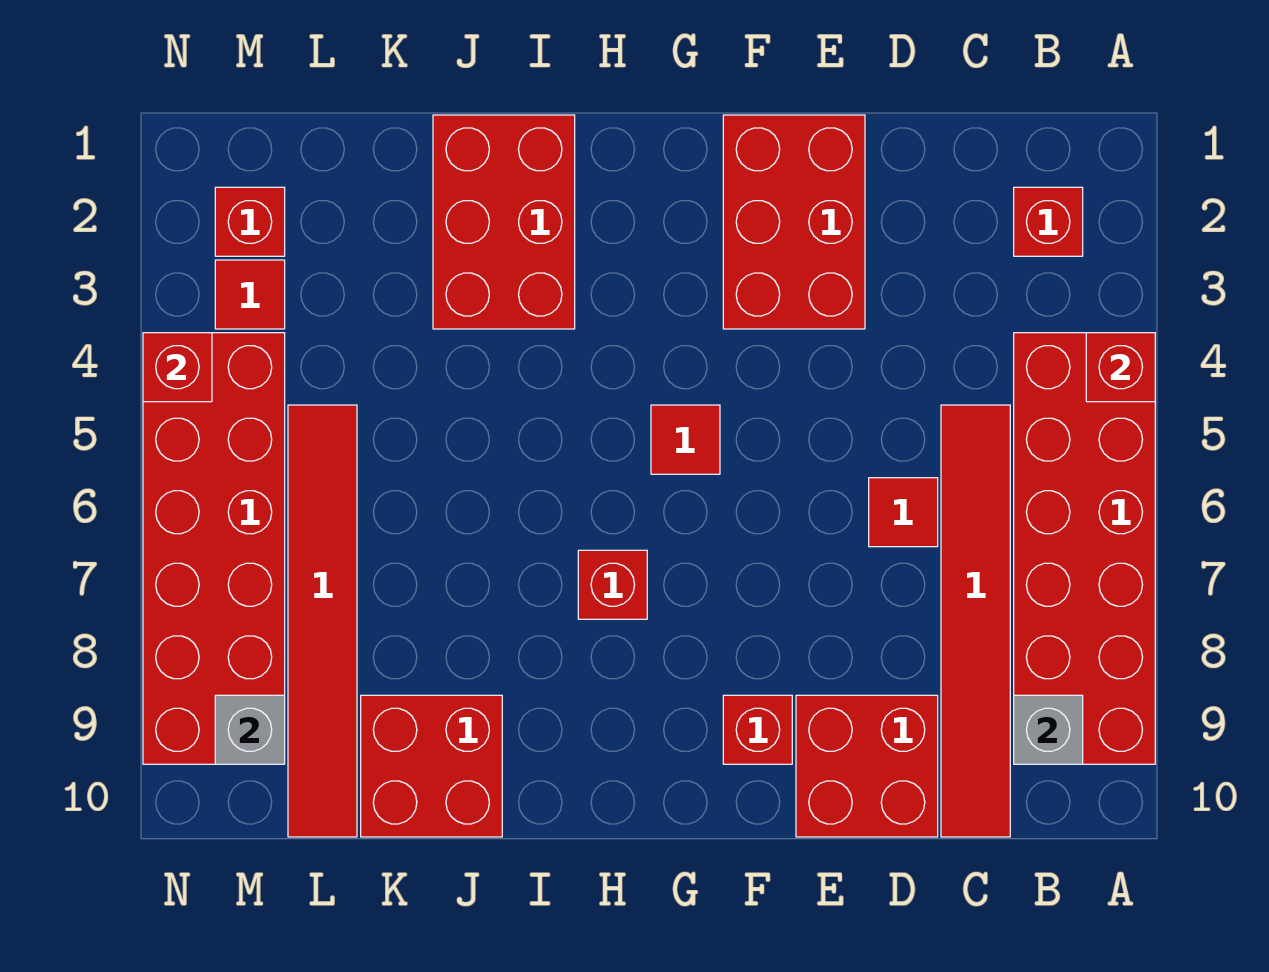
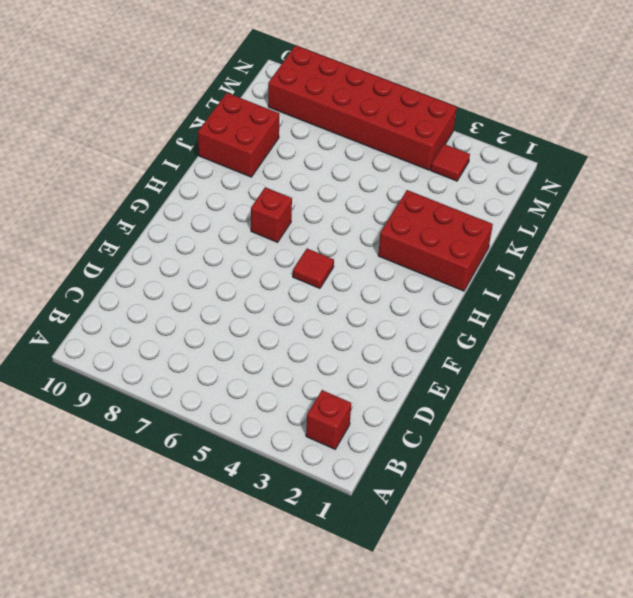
none -> red brick A4:B9 level 1
none -> red tile C5:C10 level 1
none -> red tile D6 level 1

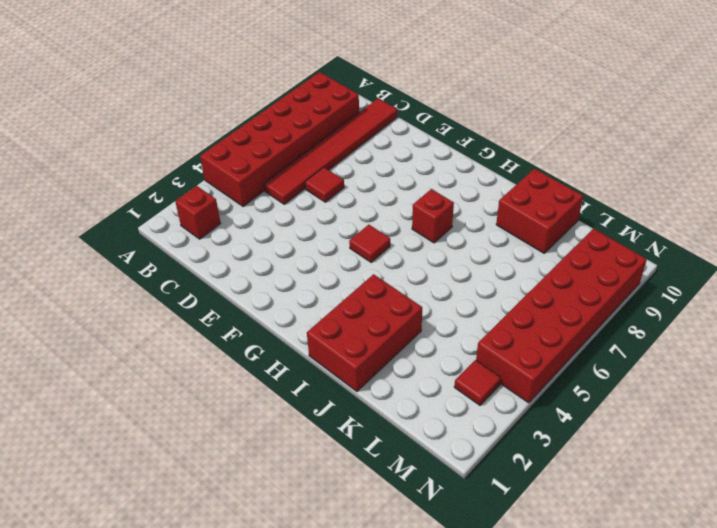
none -> red brick D9:E10 level 1
none -> red brick E1:F3 level 1
none -> red brick F9 level 1

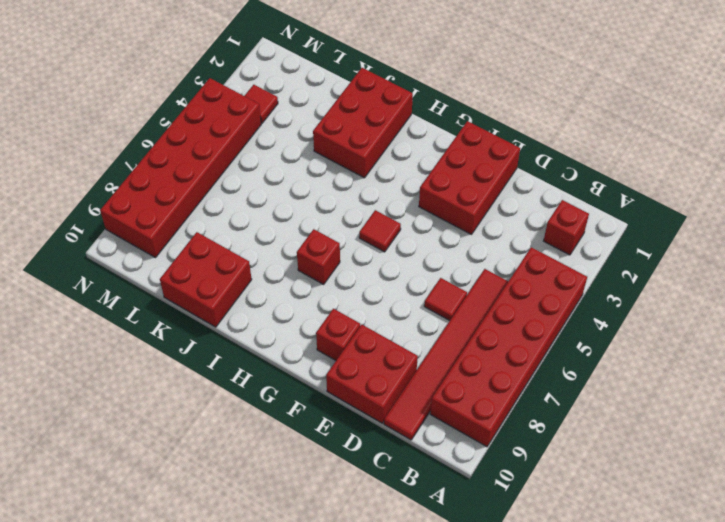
none -> red tile L5:L10 level 1
none -> red brick M2 level 1
none -> red brick A4 level 2

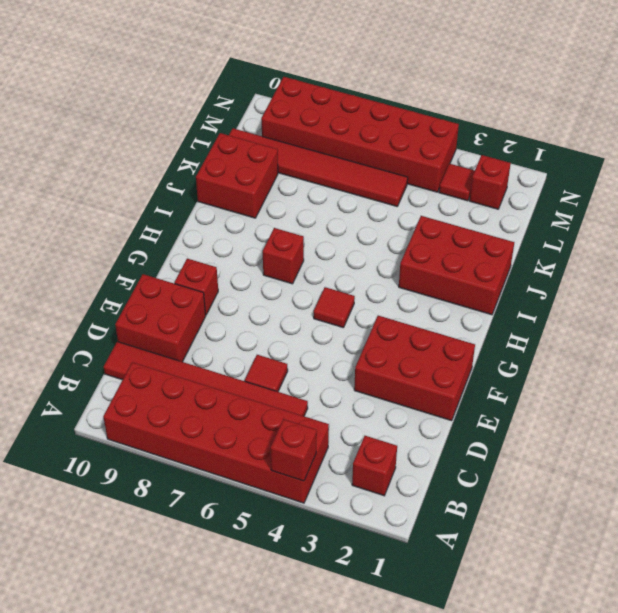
none -> grey brick B9 level 2
none -> grey brick M9 level 2
none -> red brick N4 level 2

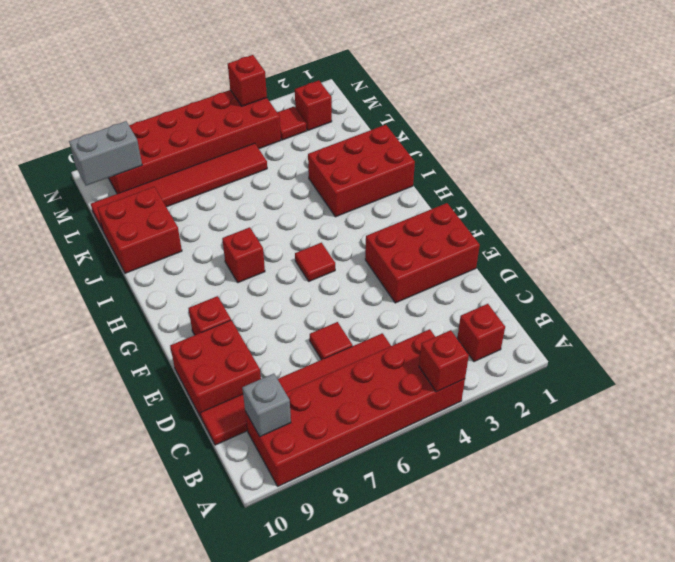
grey brick M9:M10 level 2 -> grey brick M9 level 2

